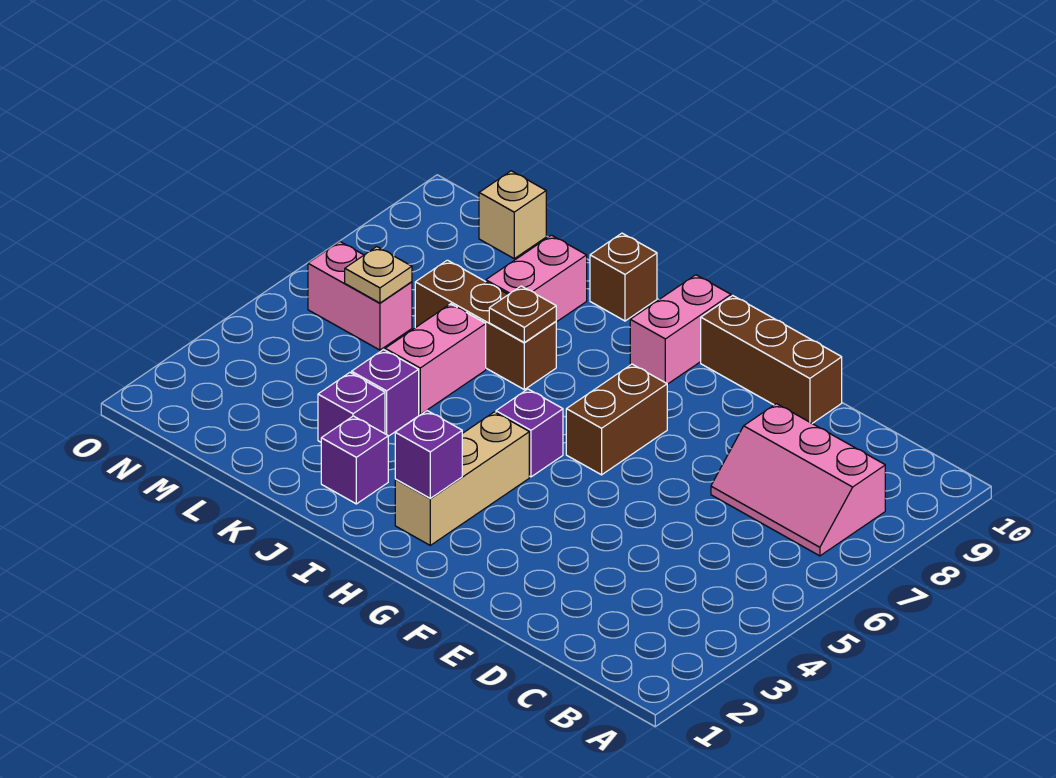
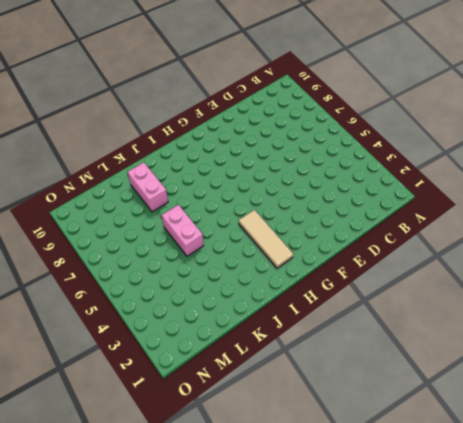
tan tile H2:H4 level 1 -> tan brick H2:H4 level 1
none -> pink slope B7:D8 level 1 top 8
none -> brown brick E10:G10 level 1
none -> brown brick G6:G7 level 1

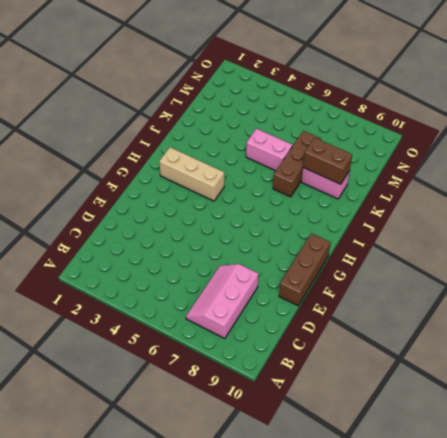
brown brick K8:K9 level 2 -> brown brick G6:G7 level 1
none -> purple brick H5 level 1
none -> pink brick H9:H10 level 1
none -> purple brick J2 level 1

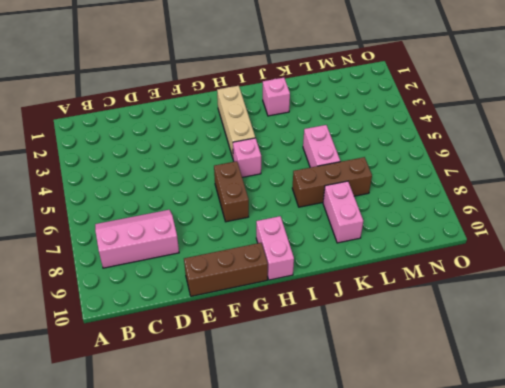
pink brick H5 level 1 -> purple brick H5 level 1
pink brick J2 level 1 -> purple brick J2 level 1
none -> brown brick J10 level 1
none -> purple brick K3 level 1
none -> purple brick K4 level 1

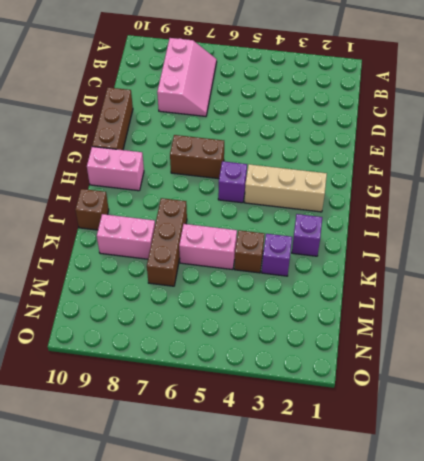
brown brick K4 level 1 -> purple brick K4 level 1
none -> pink brick M6:N6 level 1
none -> tan brick M10 level 1
none -> purple brick H2 level 2

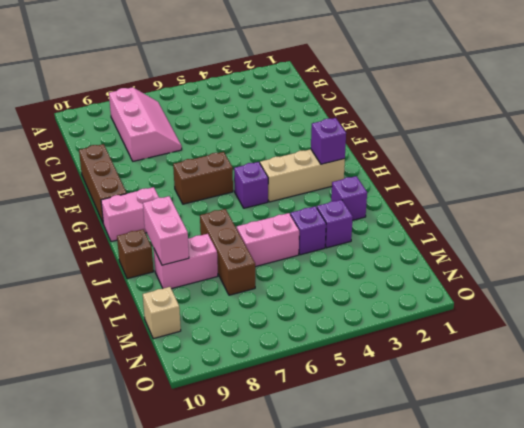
pink brick J9:K9 level 2 -> pink brick M6:N6 level 1
none -> brown plate J7 level 2
none -> tan plate M6 level 2

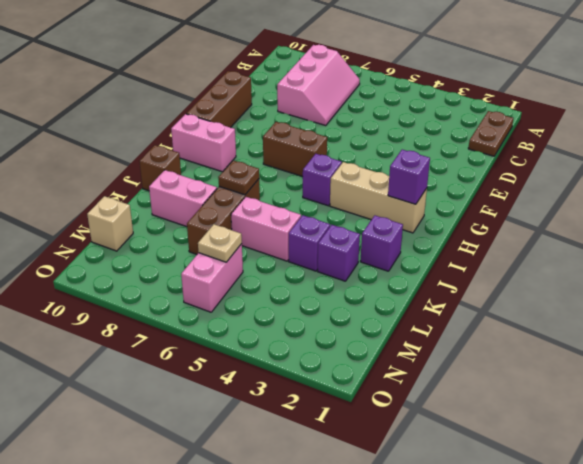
brown plate B1:C1 level 1 -> none

